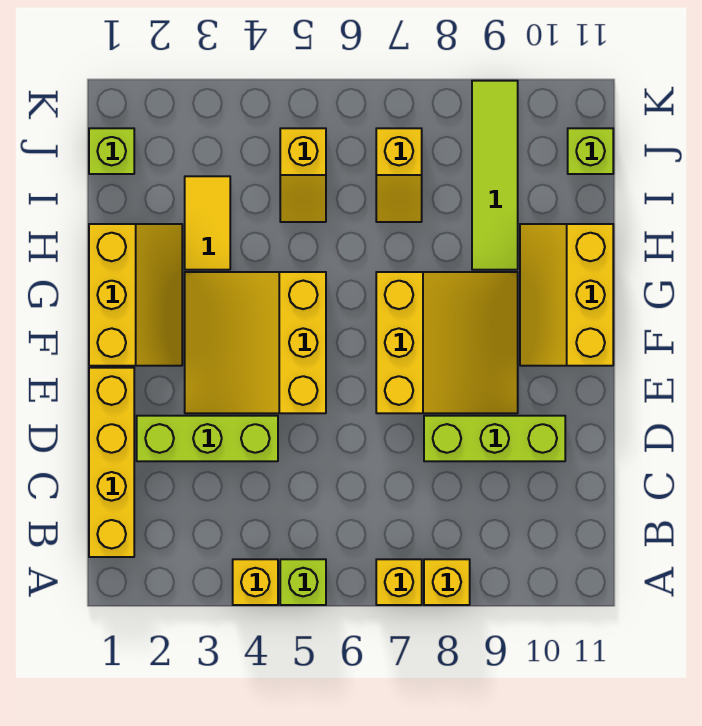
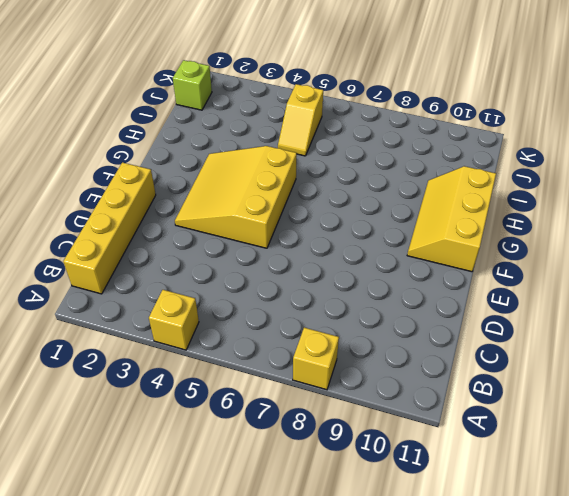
none -> lime brick A5 level 1
none -> yellow brick A7 level 1
none -> lime brick D2:D4 level 1

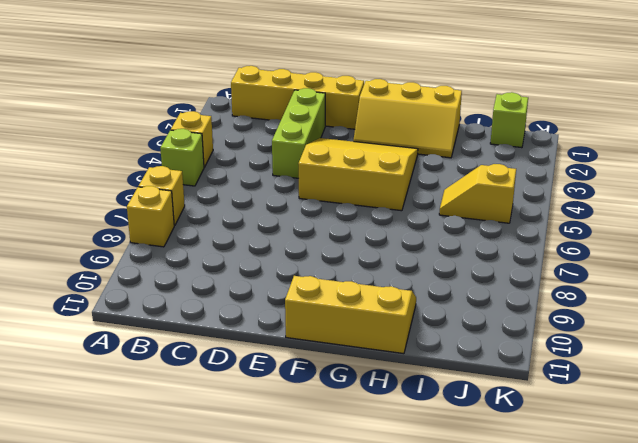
none -> lime brick D8:D10 level 1
none -> yellow slope E7:G9 level 1 top 7
none -> yellow tile H3:I3 level 1

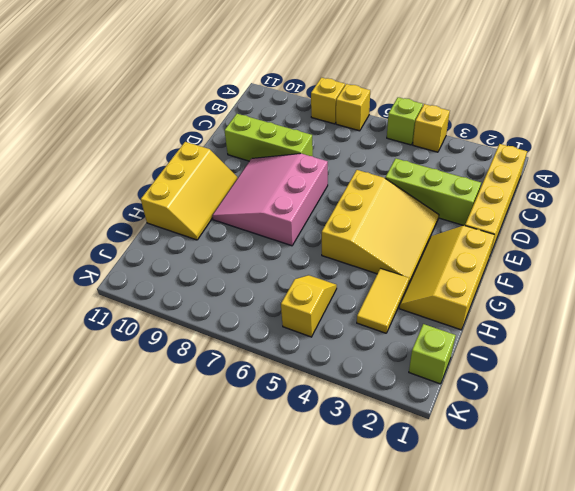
pink slope E7:G9 level 1 top 7 -> yellow slope E7:G9 level 1 top 7
none -> lime tile H9:K9 level 1
none -> yellow slope I7:J7 level 1 top J
none -> lime brick J11 level 1

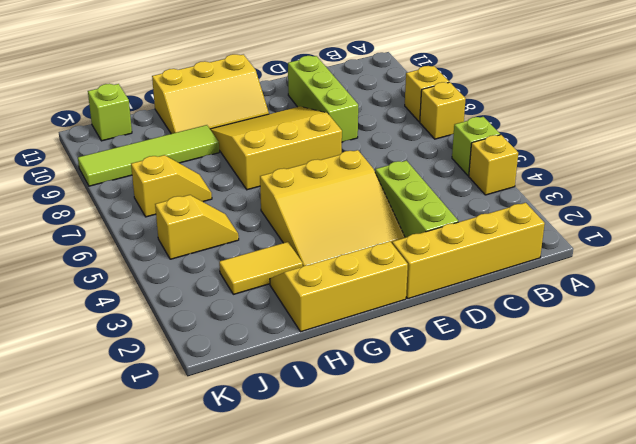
none -> lime brick J1 level 1

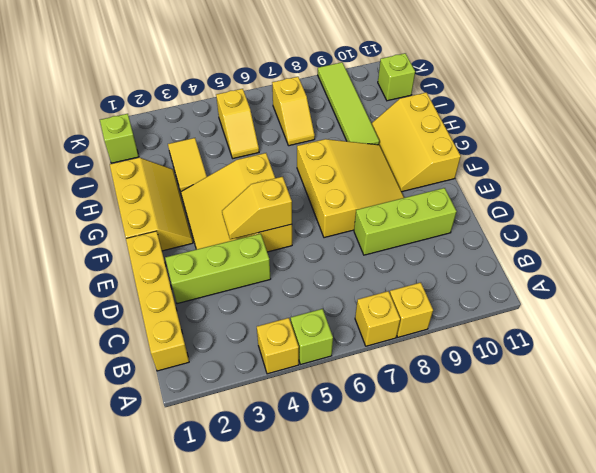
yellow slope E4:E5 level 2 top 5 -> none

